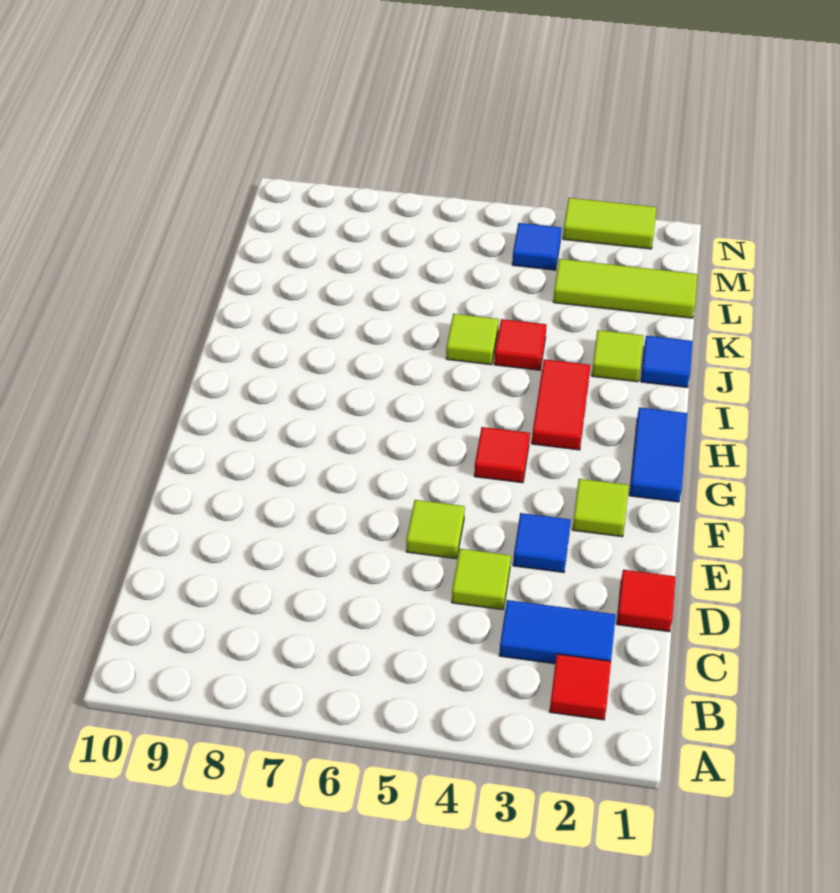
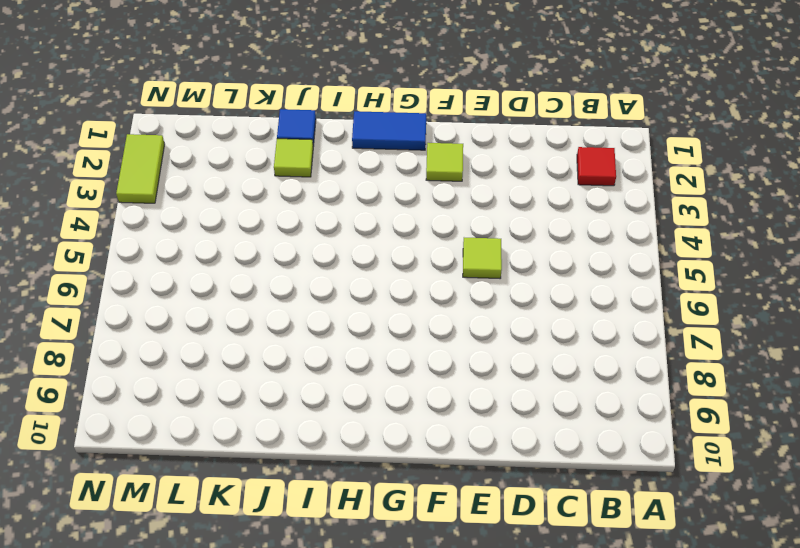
none -> blue tile C2:C3 level 1
none -> red tile D1 level 1
none -> lime tile D4 level 1

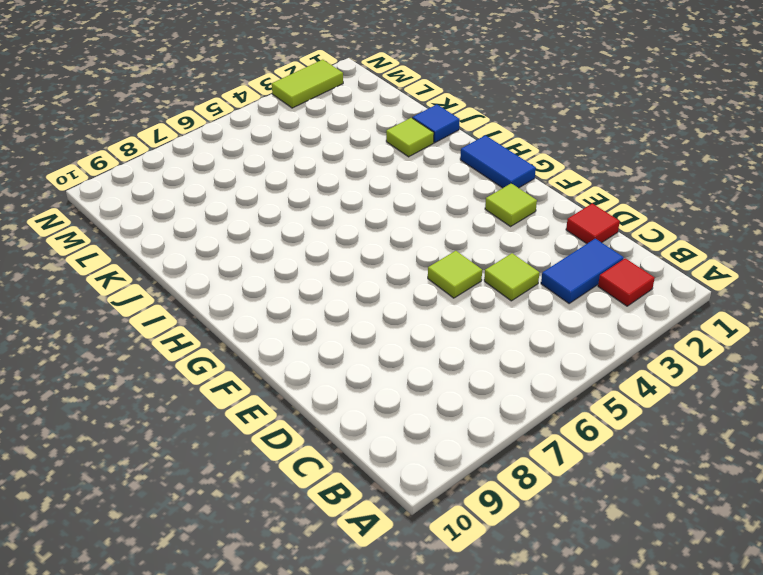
none -> blue tile E3 level 1
none -> red tile G4 level 1
none -> red tile H3:I3 level 1

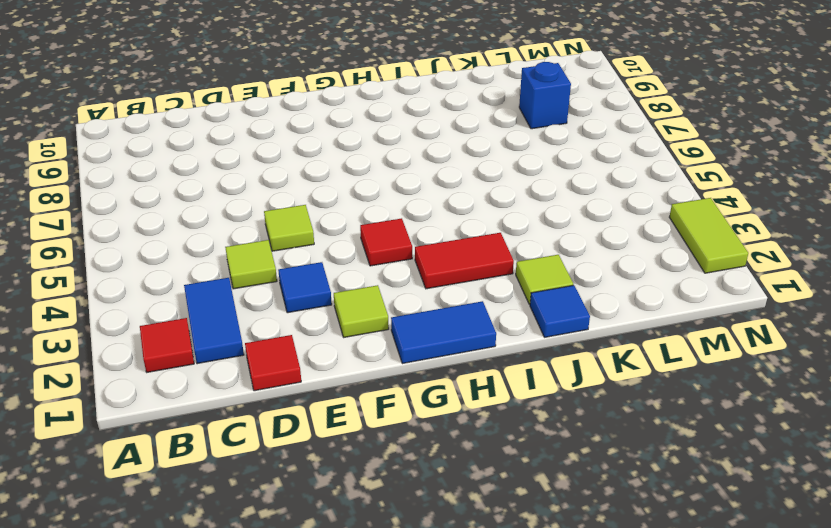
blue brick L8 level 1 -> none
none -> red tile J4 level 1
none -> lime tile J5 level 1
none -> lime tile L1:L3 level 1

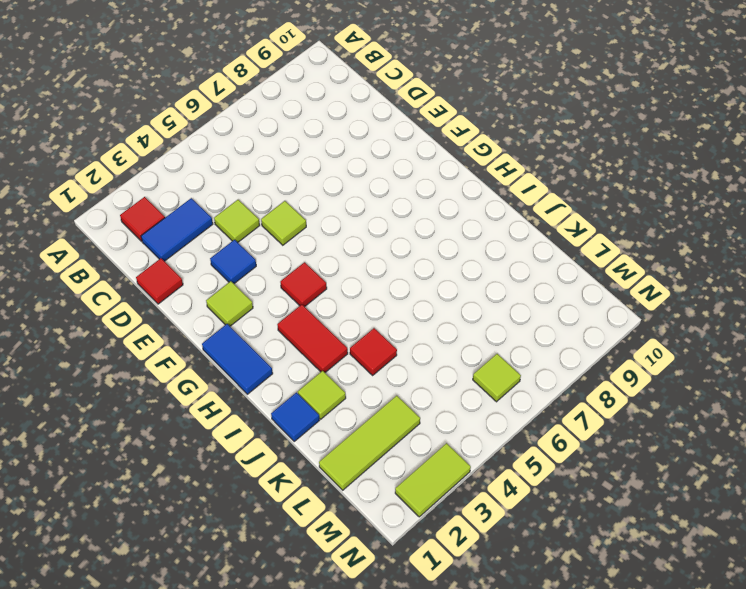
lime tile M6 level 1 -> lime tile J5 level 1
none -> blue tile M4 level 1

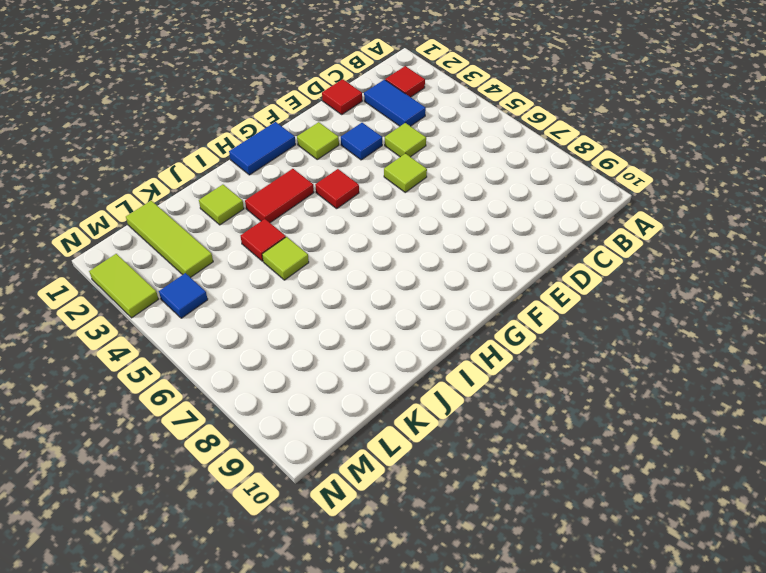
none -> blue tile J1 level 1

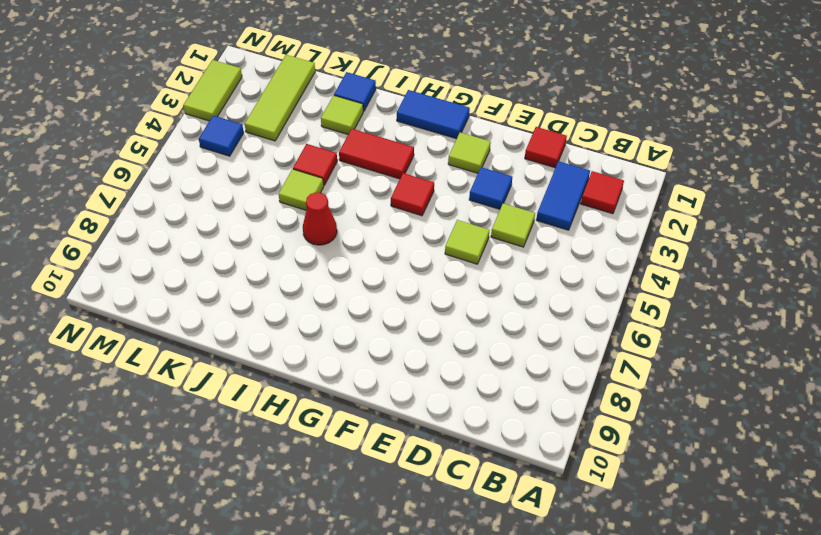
red cone I6 level 1 -> none

